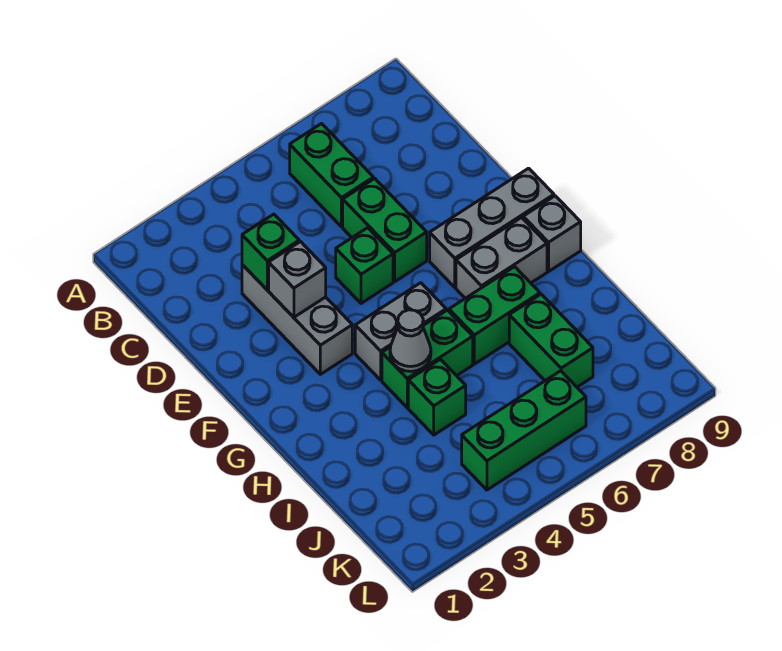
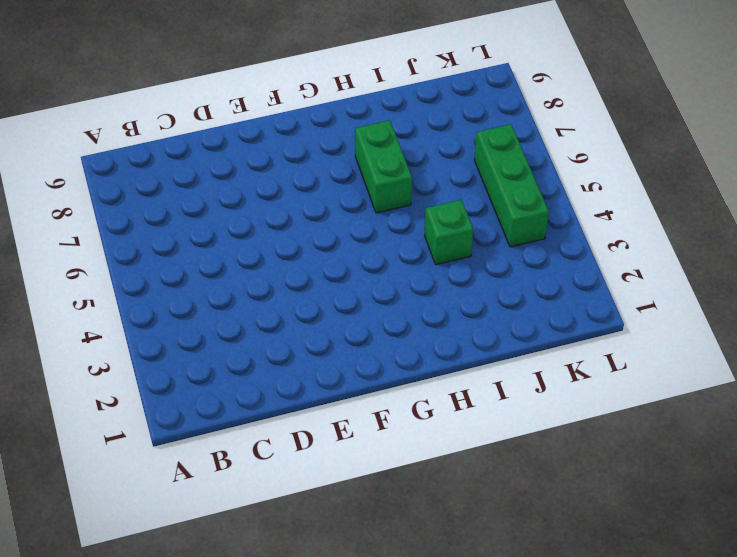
none -> green brick B6:C6 level 1
none -> grey brick D3:F3 level 1
none -> green brick D6:E6 level 1

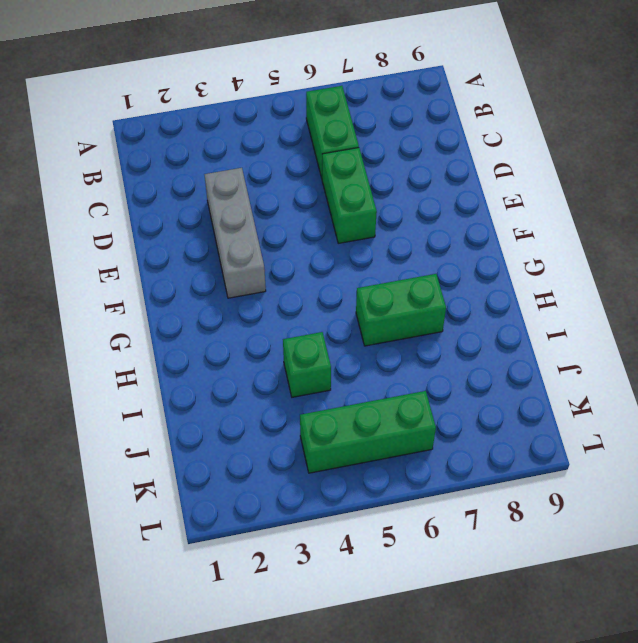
none -> green brick E5 level 1
none -> grey brick F7:F9 level 1
none -> grey brick G4:G5 level 1

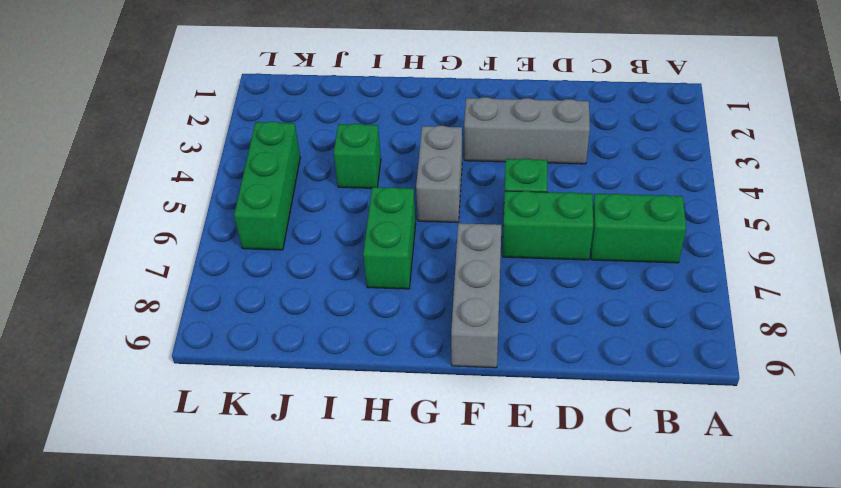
none -> grey brick G7:G8 level 1
none -> grey brick G9 level 1
none -> green brick H4:H5 level 1

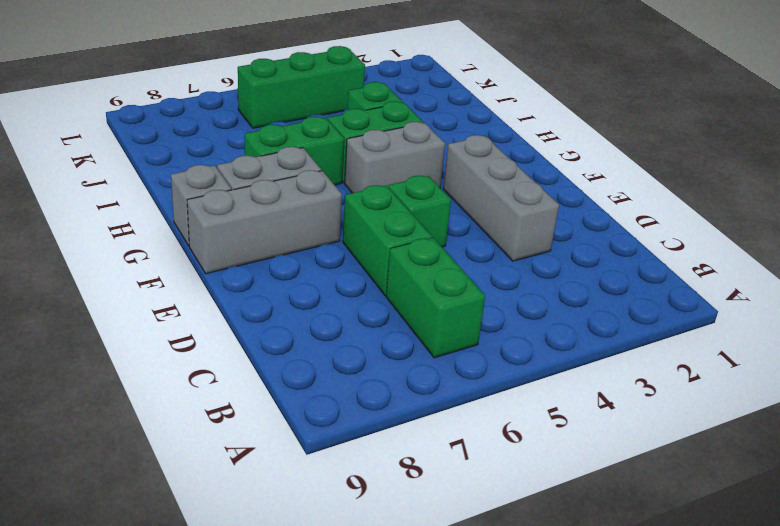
none -> green brick I7:J7 level 1
none -> green brick D3 level 2
none -> grey brick E3 level 2

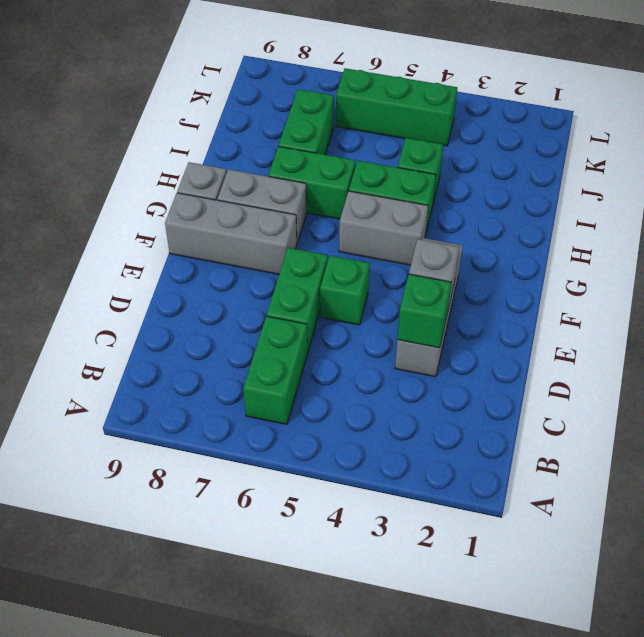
none -> grey cone H4 level 2

